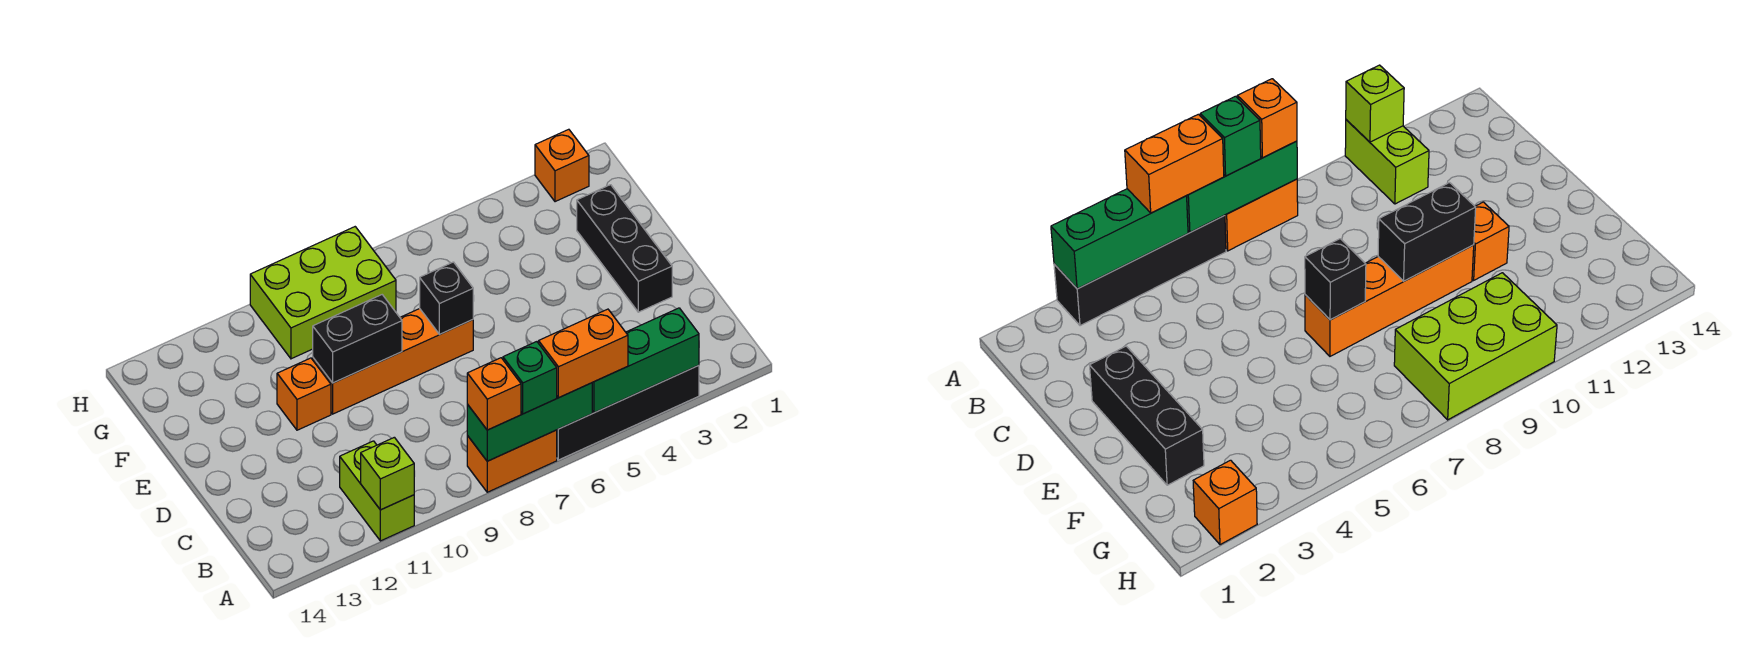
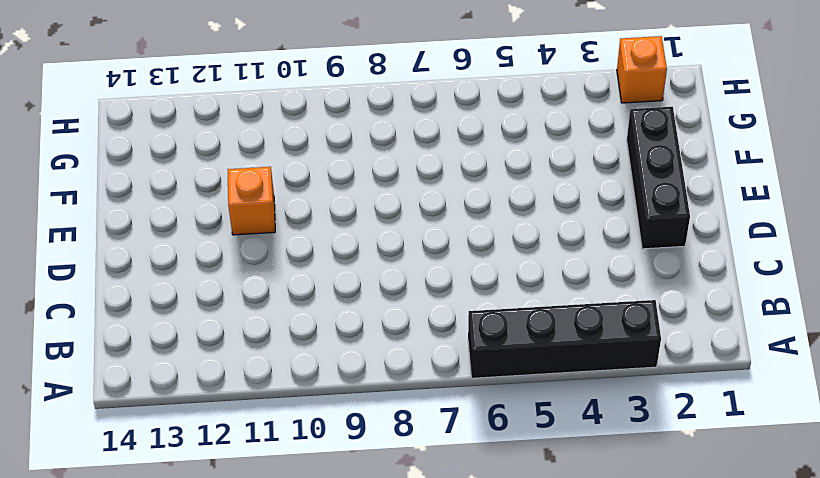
none -> orange brick A7:A8 level 1
none -> lime brick A11:B11 level 1
none -> orange brick E7:E10 level 1

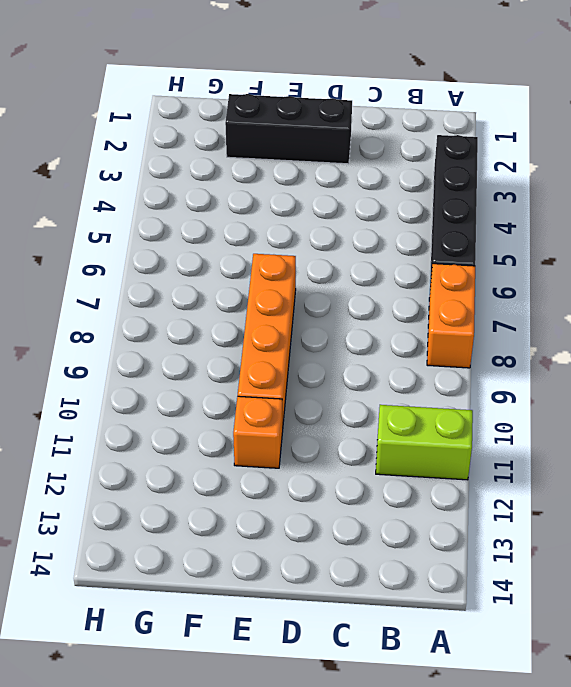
none -> lime brick G8:H10 level 1
none -> orange brick H2 level 1
none -> green brick A3:A5 level 2

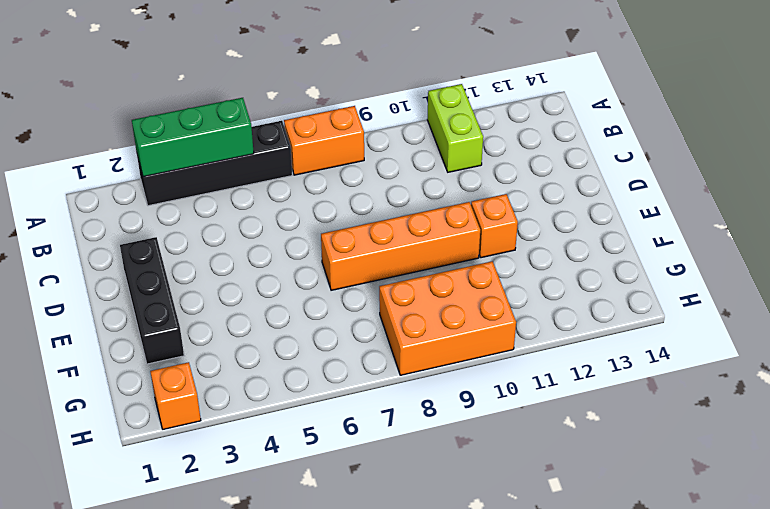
orange brick G8:H10 level 1 -> lime brick G8:H10 level 1
none -> green brick A6:A8 level 2
none -> lime brick A11 level 2
none -> black brick E7 level 2

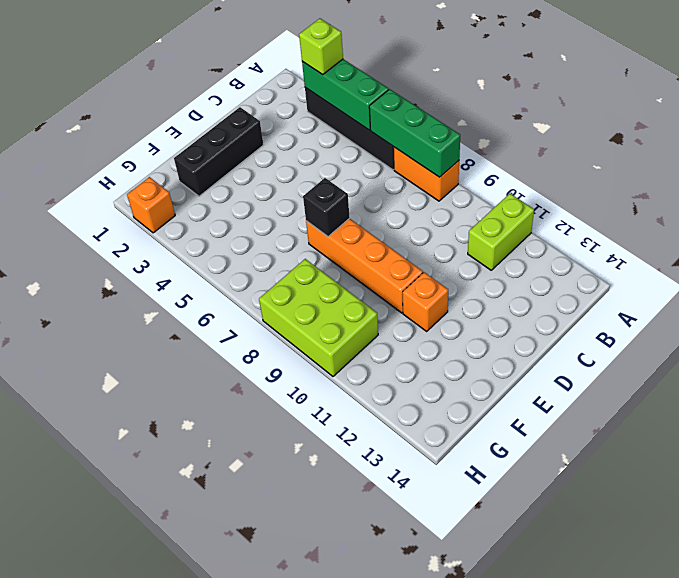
lime brick A3 level 3 -> lime brick A11 level 2
none -> black brick E9:E10 level 2
none -> orange brick A5:A6 level 3
none -> green brick A7 level 3

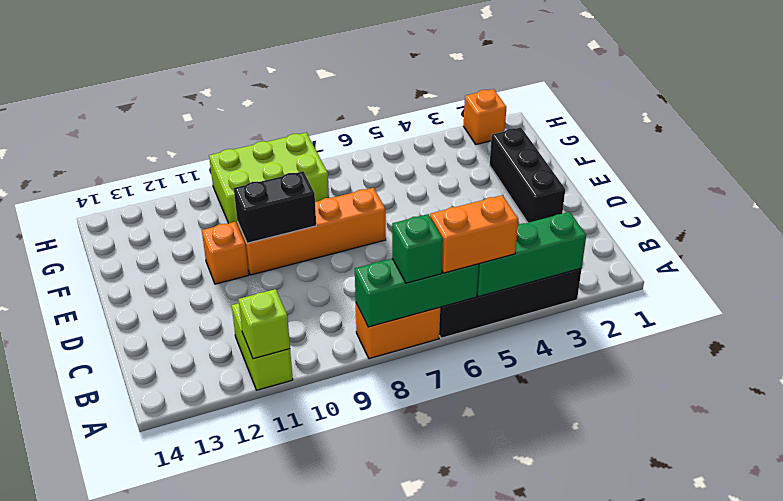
none -> black brick E7 level 2
none -> orange brick A8 level 3

